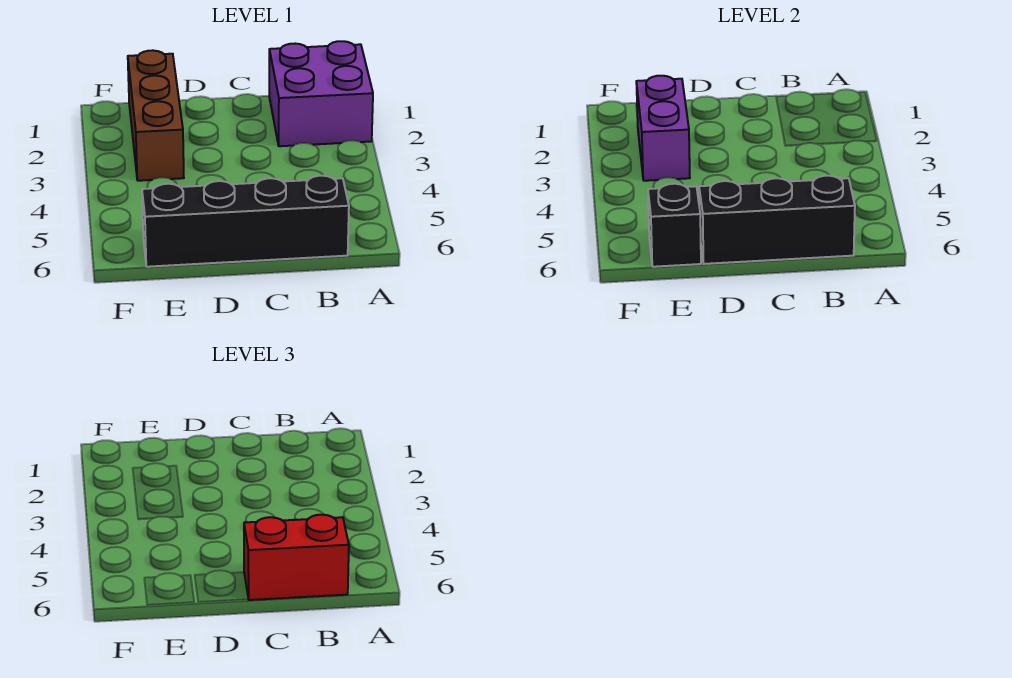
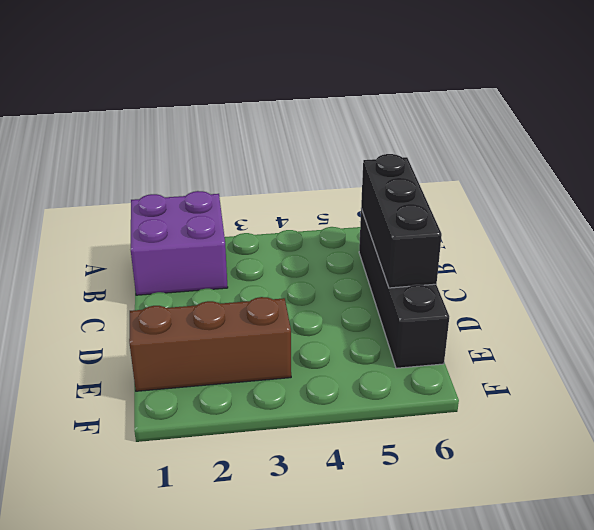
none -> purple brick E2:E3 level 2
none -> black brick E6 level 2

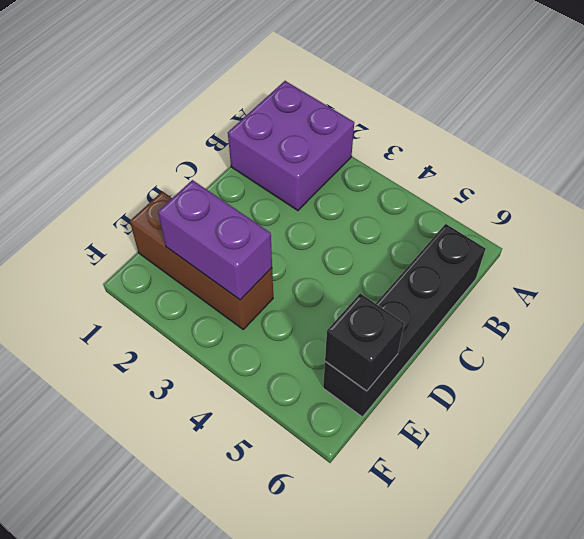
none -> black brick B6:D6 level 2
none -> red brick B6:C6 level 3

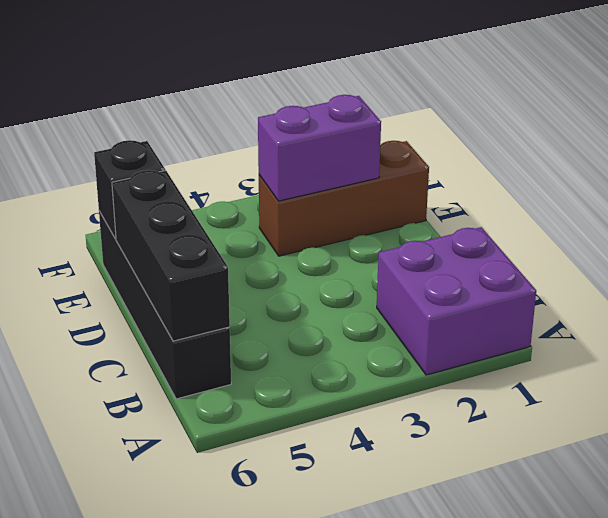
none -> red brick B6:C6 level 3

